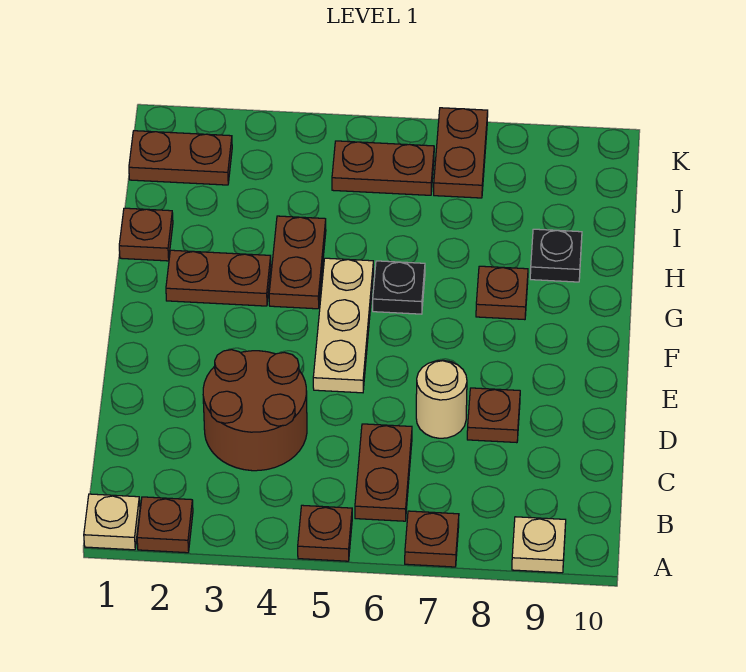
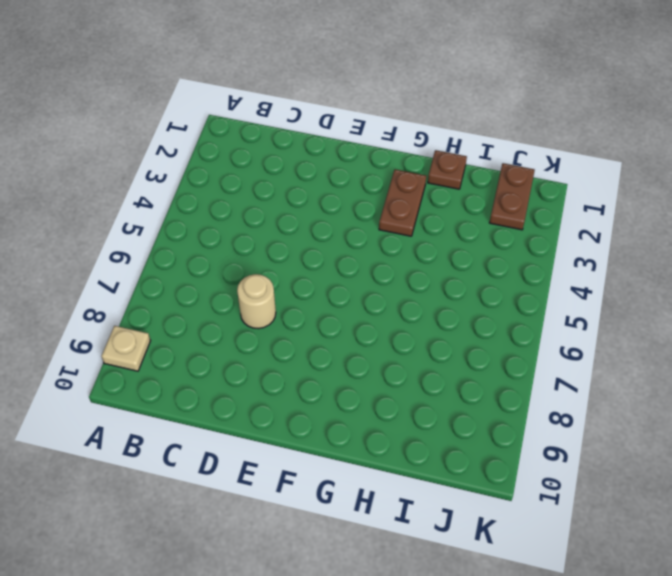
none -> tan plate A1 level 1
none -> brown plate A2 level 1
none -> brown plate A5 level 1

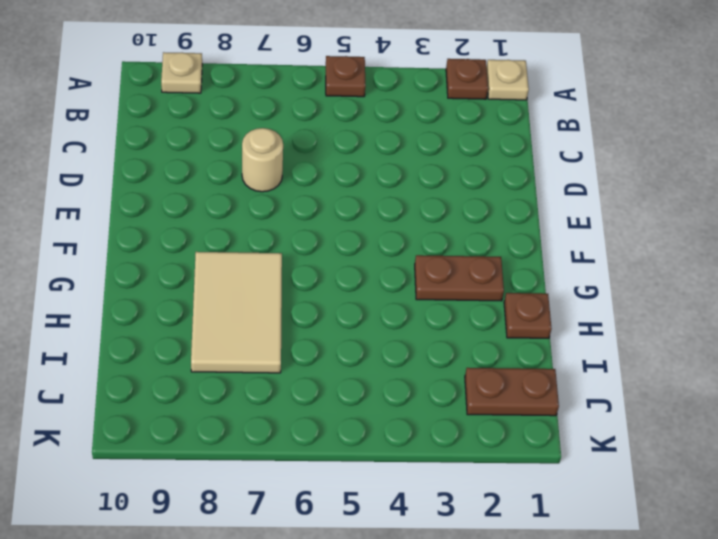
tan tile G7:I8 level 1 -> brown plate G8 level 1
none -> brown plate A7 level 1
none -> brown plate B6:C6 level 1
none -> brown round brick C3:D4 level 1

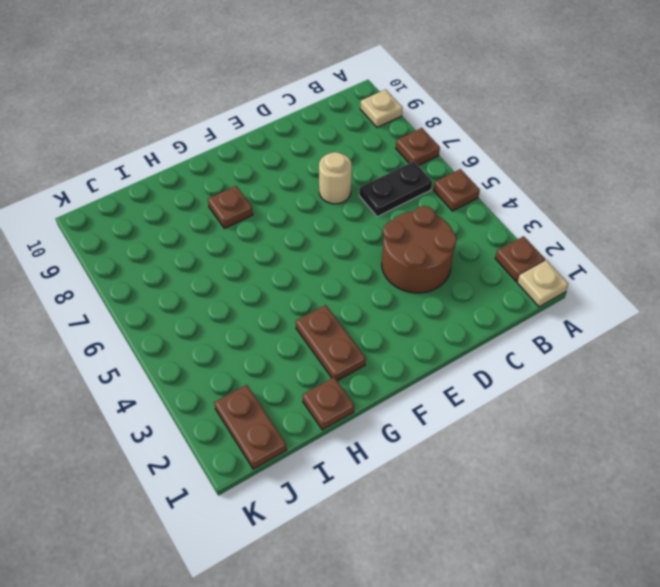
black plate B6:C6 level 1 -> brown plate B6:C6 level 1
none -> brown plate D8 level 1
none -> tan plate E5:G5 level 1
none -> brown plate G4:H4 level 1

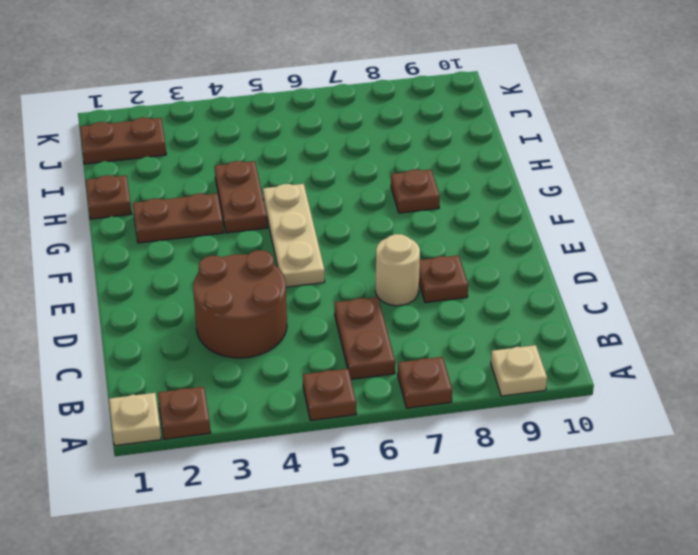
none -> black plate G6 level 1
none -> black plate H9 level 1
none -> brown plate J5:J6 level 1

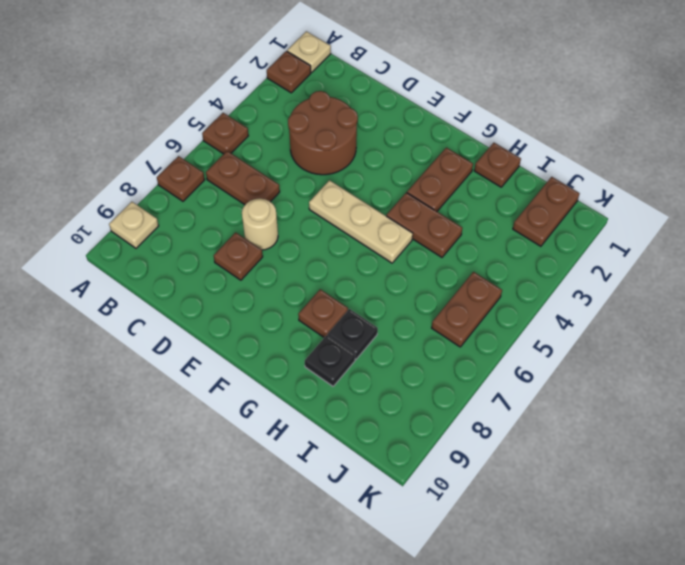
black plate H8 level 1 -> black plate G6 level 1
none -> brown plate J7:K7 level 1

